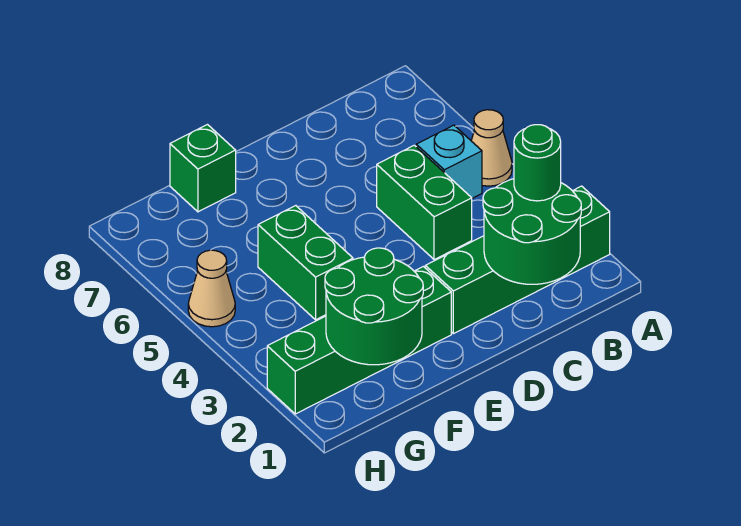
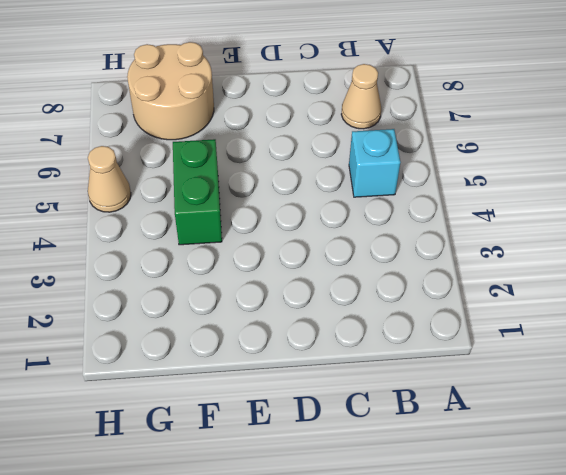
tan cone B7 level 1 -> tan cone A5 level 1
tan round brick F7:G8 level 1 -> green brick F8 level 1
none -> green brick A2:D2 level 1
none -> green brick C4:C5 level 1

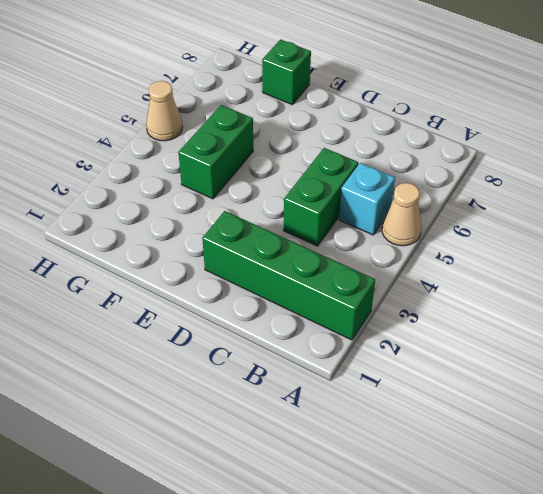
none -> green brick E2:H2 level 1
none -> green round brick B1:C2 level 2

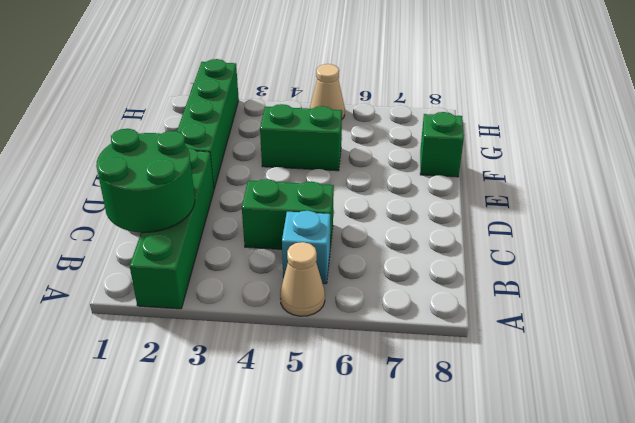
none -> green round brick F1:G2 level 2
none -> green round brick B2 level 3

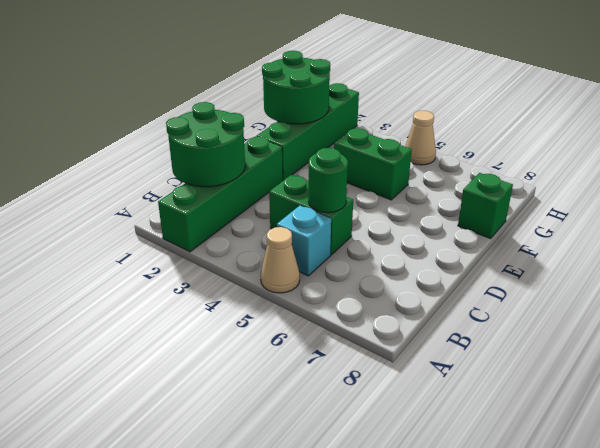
green round brick C5 level 2 -> green round brick B2 level 3

